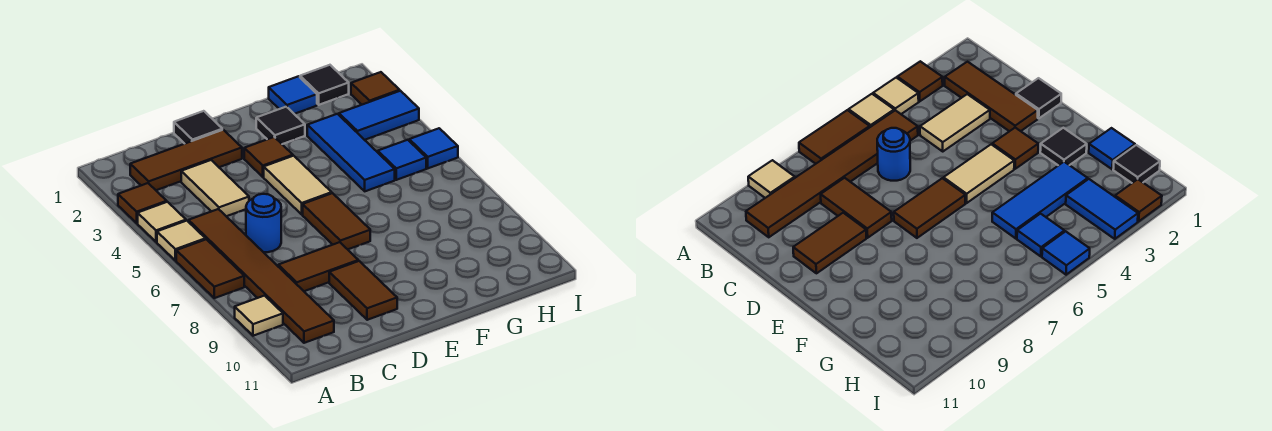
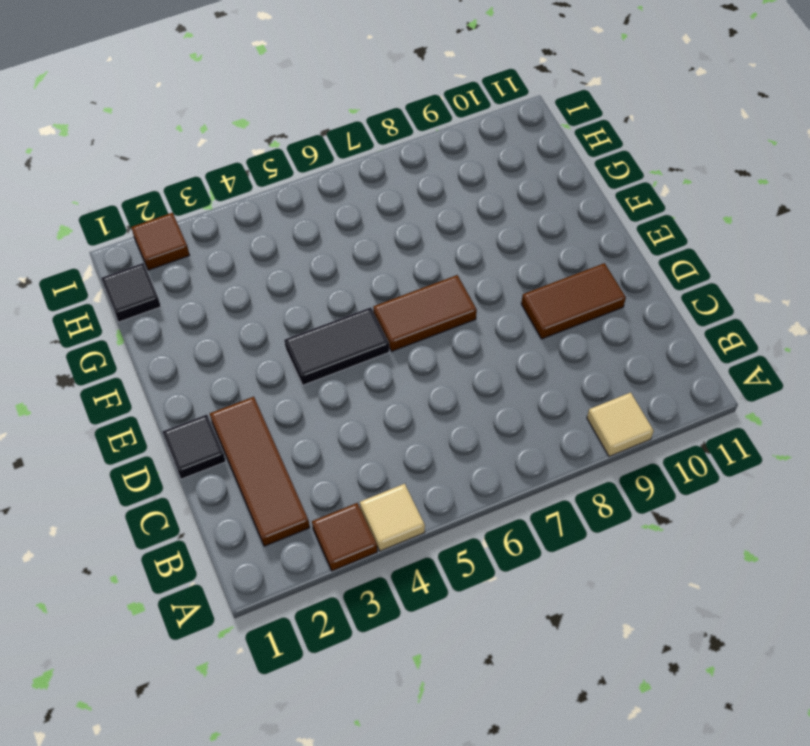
black tile E4:E5 level 1 -> tan tile E4:E5 level 1
none -> tan tile A5 level 1
none -> brown tile A6:A7 level 1
none -> brown tile B5:B10 level 1

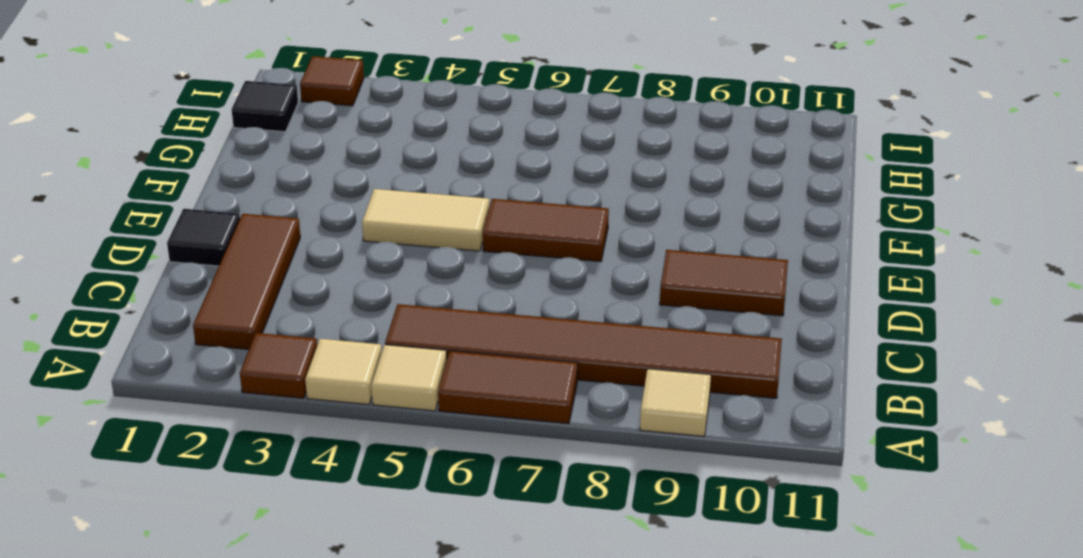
none -> tan tile C3:C4 level 1
none -> blue round brick C6 level 1
none -> brown tile C8:D8 level 1

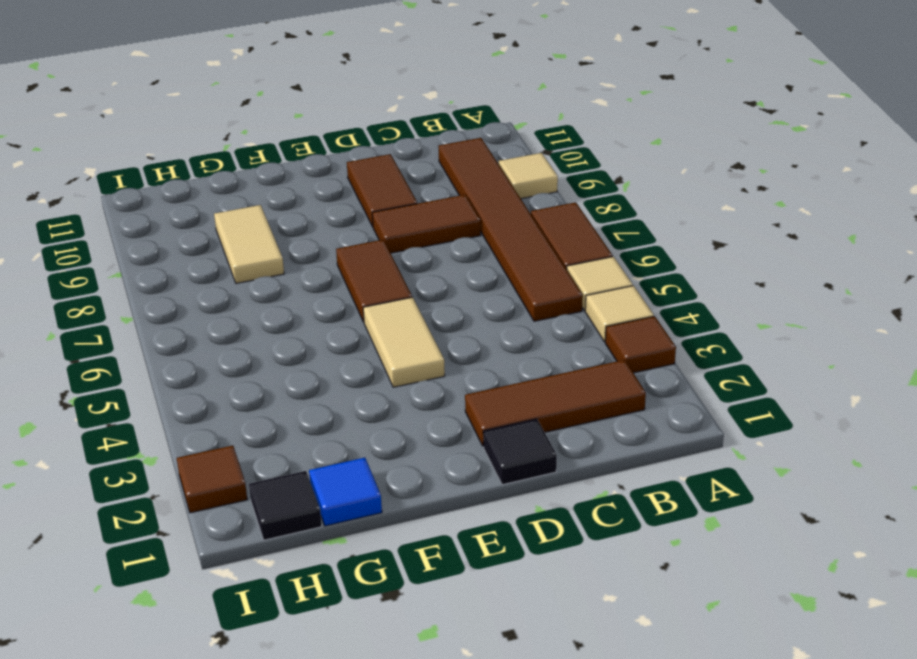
tan tile G8:G9 level 1 -> tan tile C3:C4 level 1
none -> blue round brick C6 level 1
none -> brown tile E3 level 1
none -> black tile F2 level 1

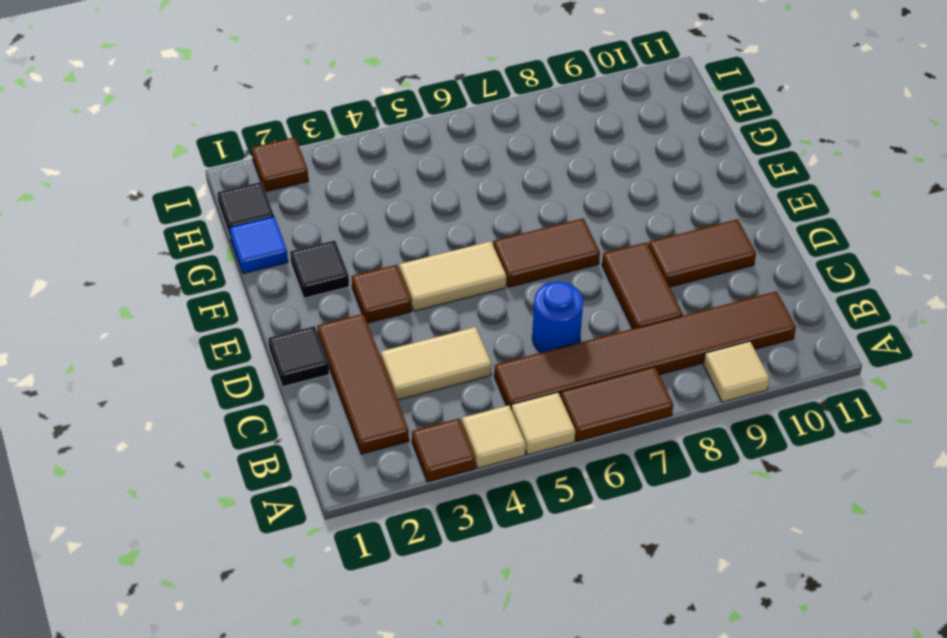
none -> blue tile G3:G5 level 1
none -> blue tile H3:I3 level 1
none -> blue tile H5 level 1

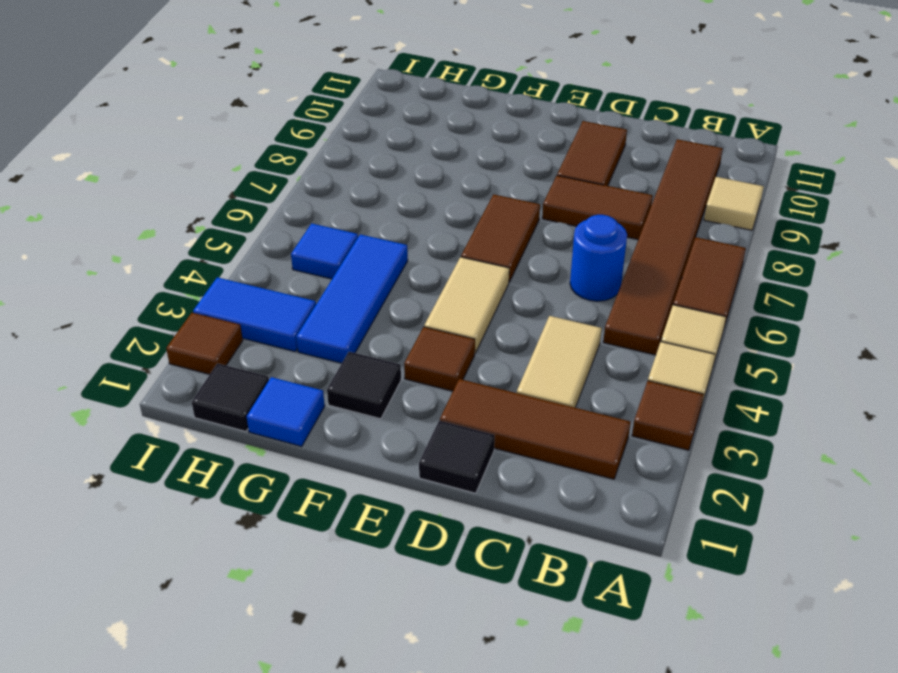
none -> blue tile I5 level 1

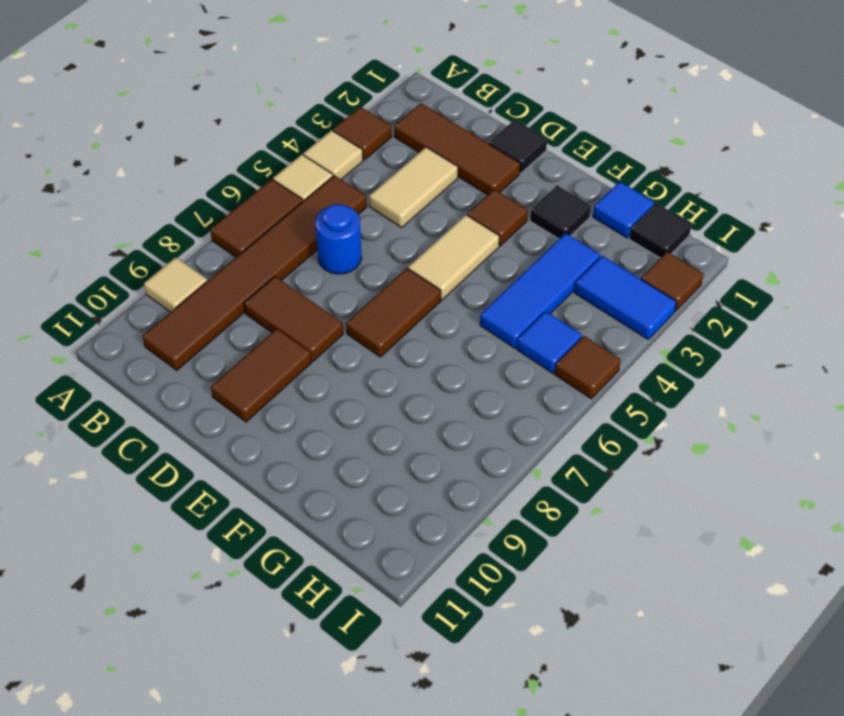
brown tile I5 level 1 -> blue tile I5 level 1

